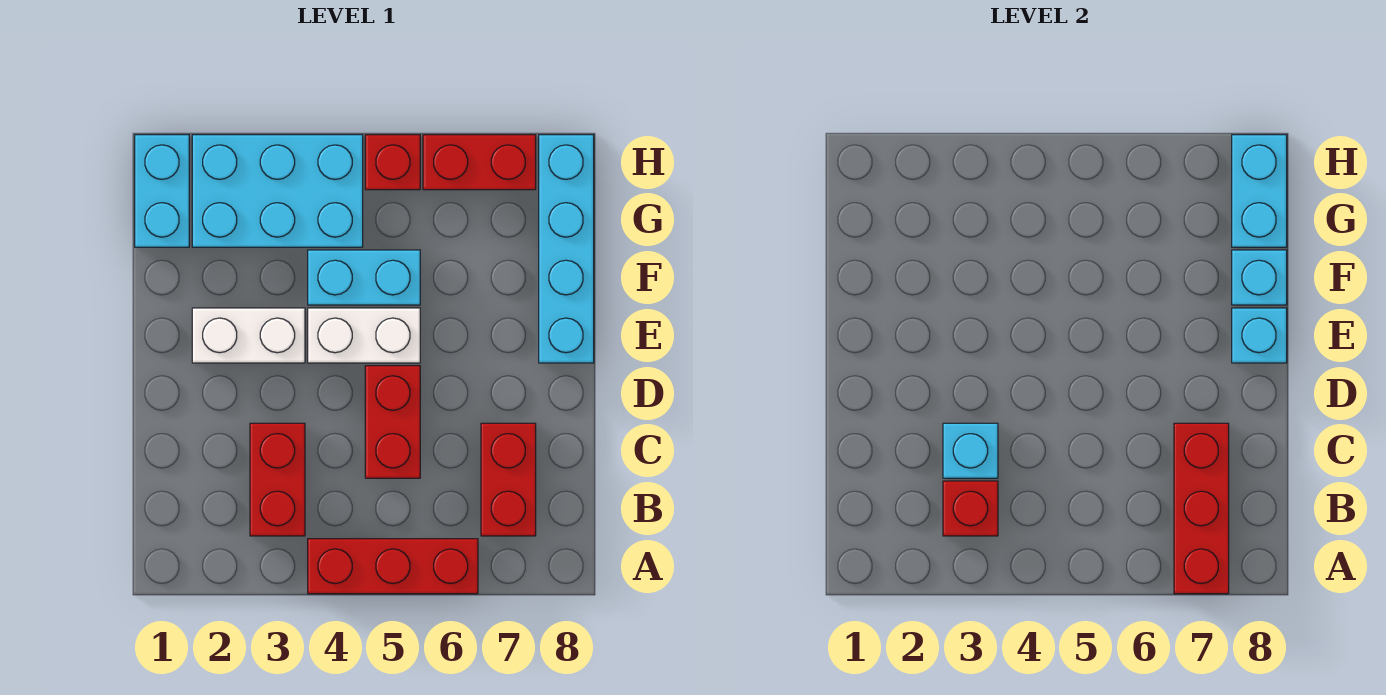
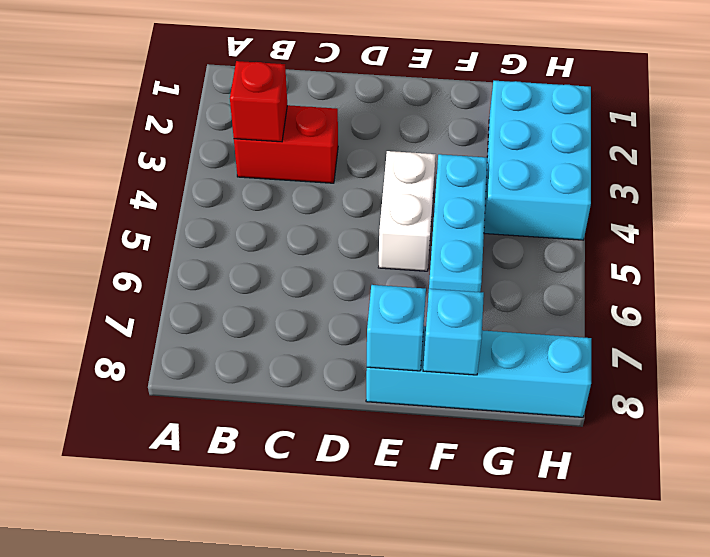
cyan brick F4:F6 level 1 -> cyan brick F4:F5 level 1
none -> red brick A4:A6 level 1
none -> red brick B7:C7 level 1
none -> red brick C5:D5 level 1

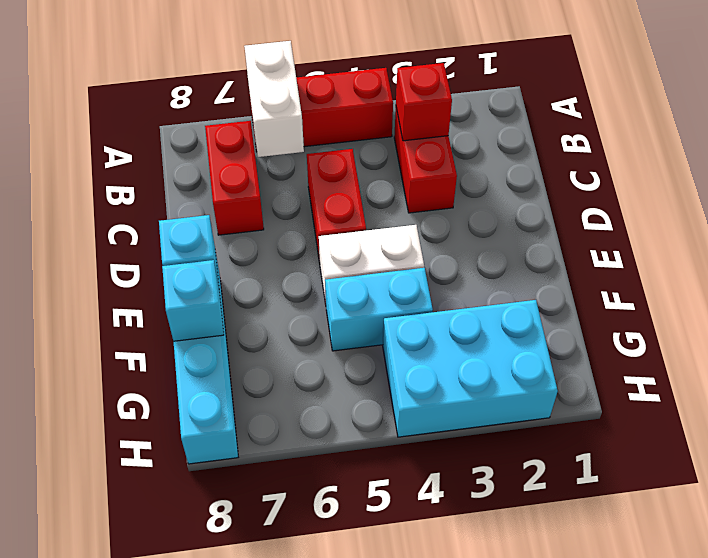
white brick A6:B6 level 2 -> white brick E2:E3 level 1
none -> cyan brick G1:H1 level 1
none -> red brick H5 level 1
none -> red brick H6:H7 level 1

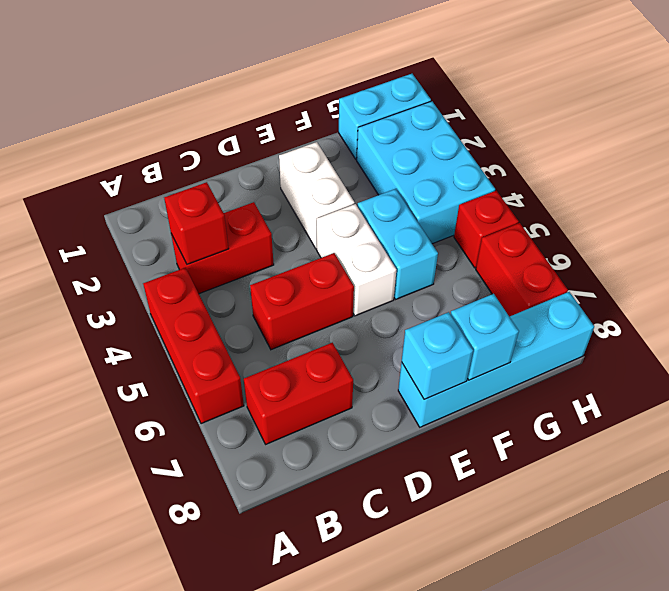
none -> red brick A7:C7 level 2
none -> cyan brick C3 level 2
none -> cyan brick G8:H8 level 2

